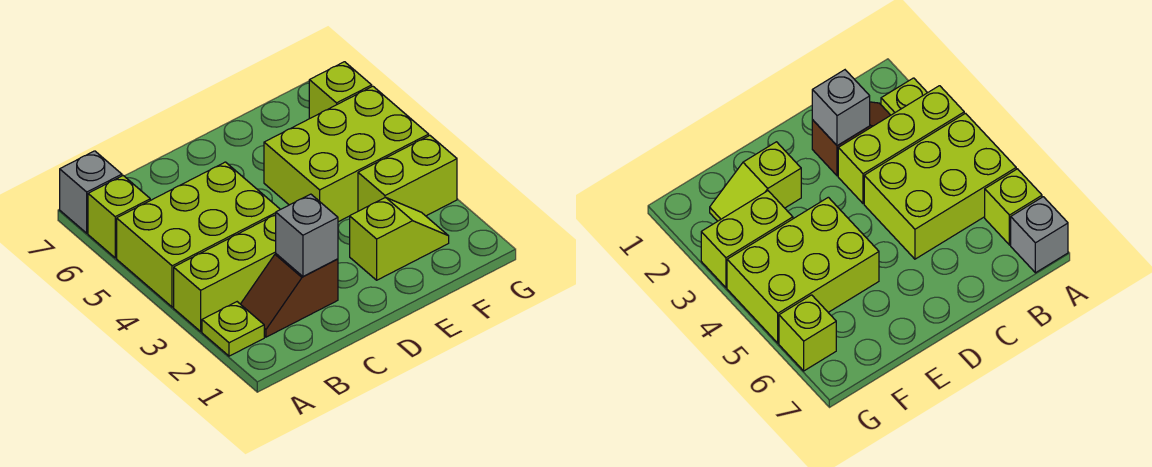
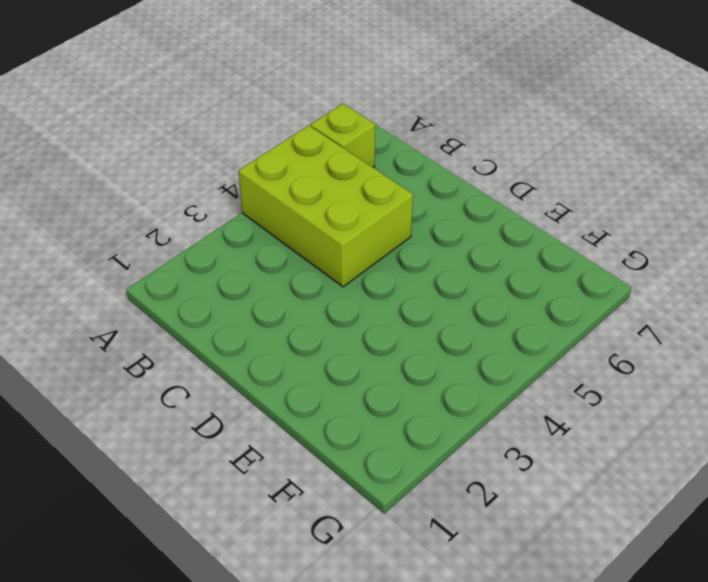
none -> lime plate A2 level 1
none -> lime brick A3:C3 level 1

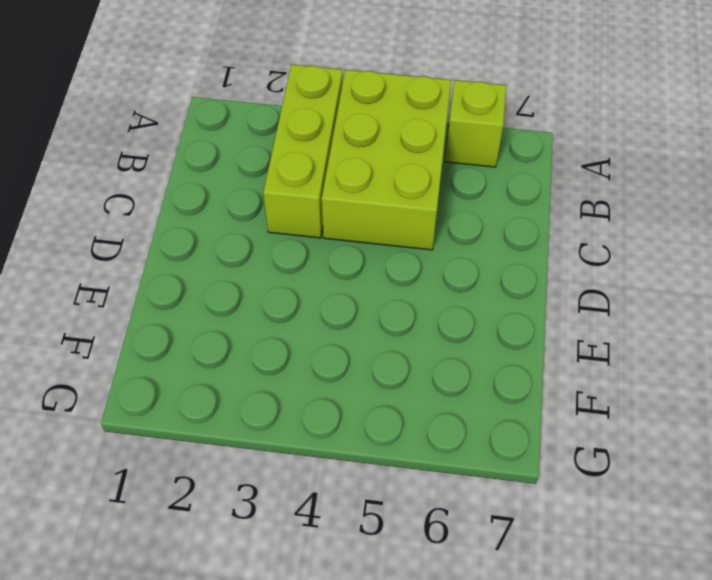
none -> lime plate A2 level 1
none -> grey brick A7 level 1

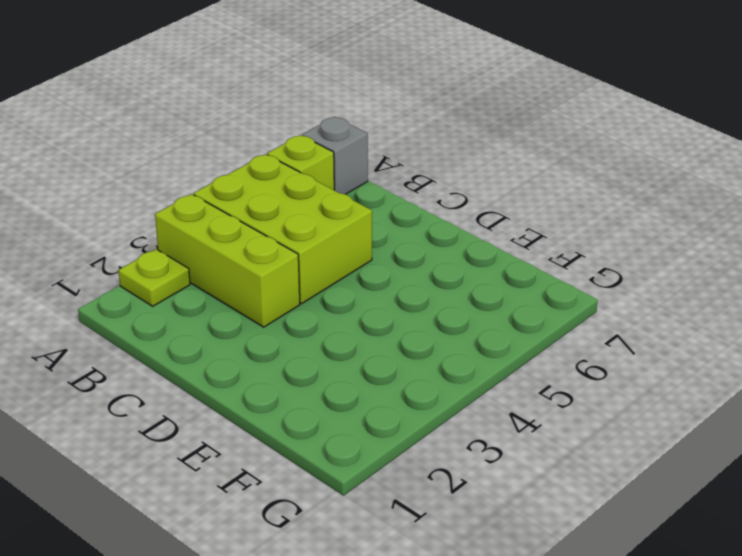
none -> brown slope B2:C2 level 1 top C
none -> lime slope E2:F2 level 1 top E

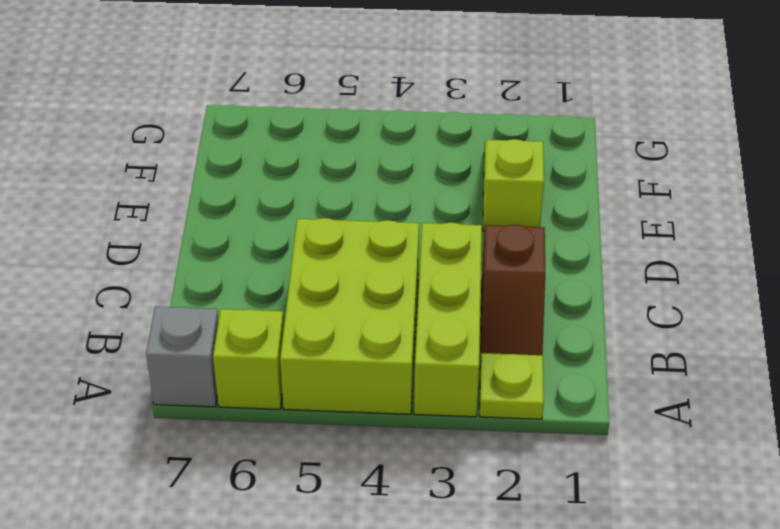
none -> lime brick E4:G5 level 1
none -> lime brick F3:G3 level 1

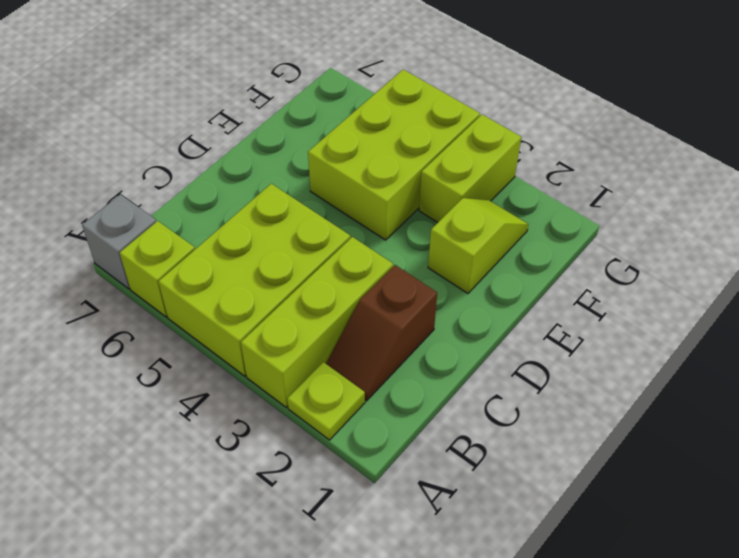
none -> lime brick G6 level 1
none -> grey brick C2 level 2

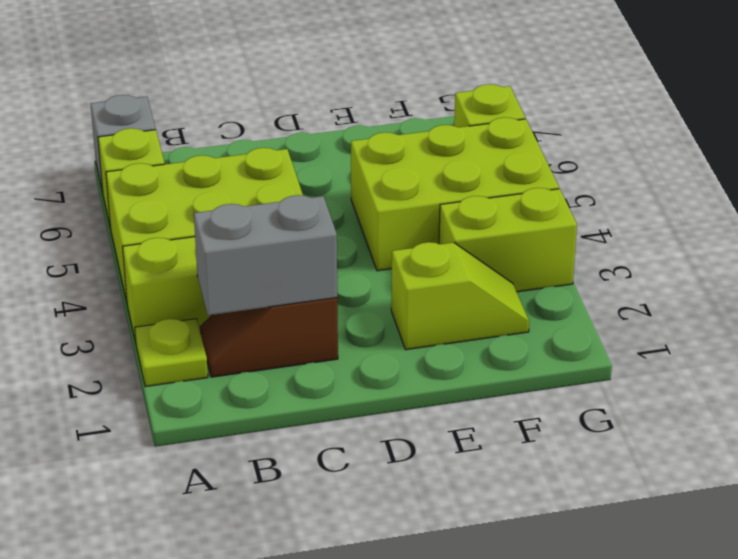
grey brick B2:C2 level 2 -> grey brick C2 level 2

